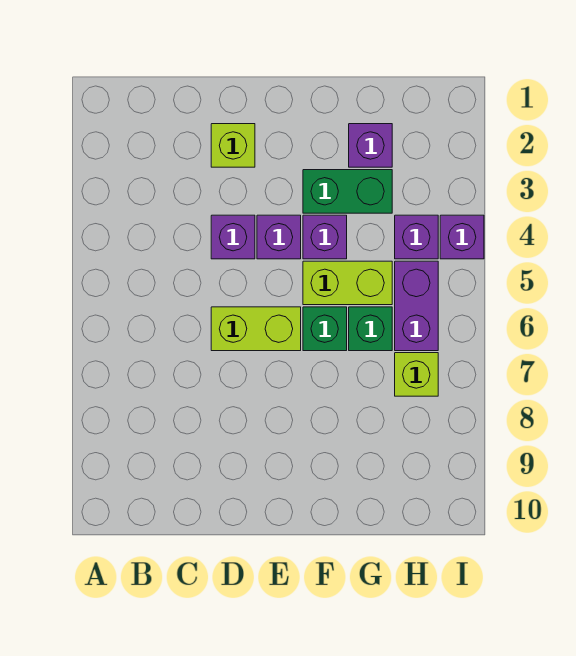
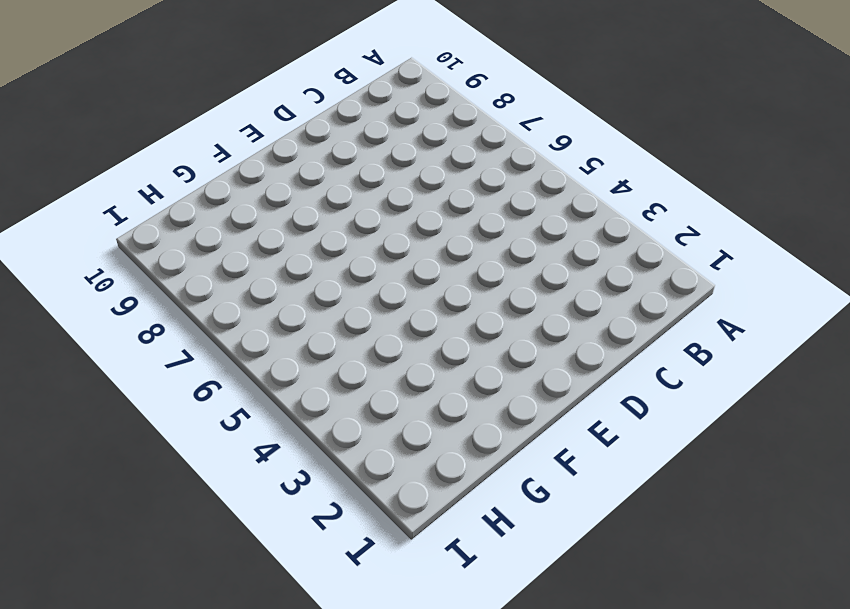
none -> lime brick D2 level 1
none -> purple brick D4 level 1
none -> lime brick D6:E6 level 1

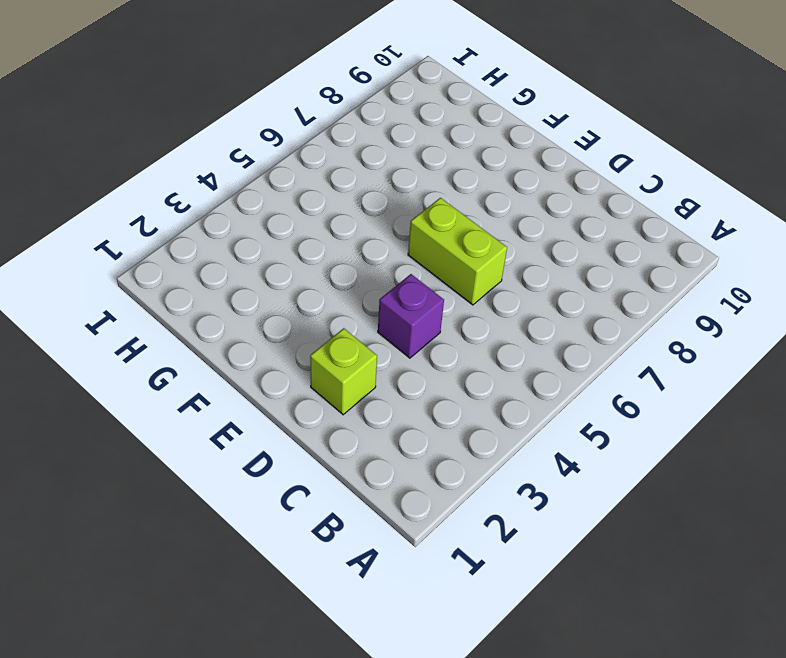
none -> purple brick E4 level 1
none -> green brick F3:G3 level 1
none -> purple brick F4 level 1

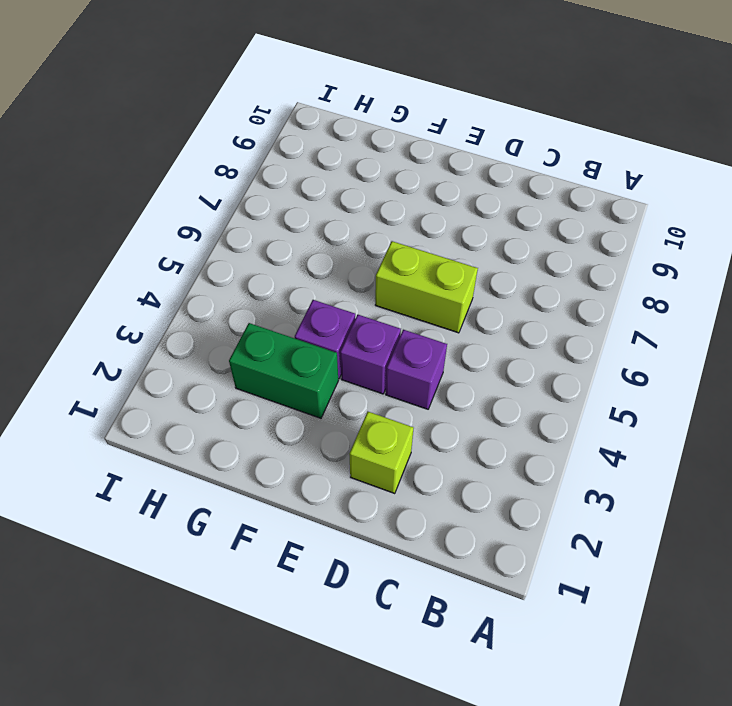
none -> lime brick F5:G5 level 1
none -> green brick F6 level 1
none -> purple brick G2 level 1

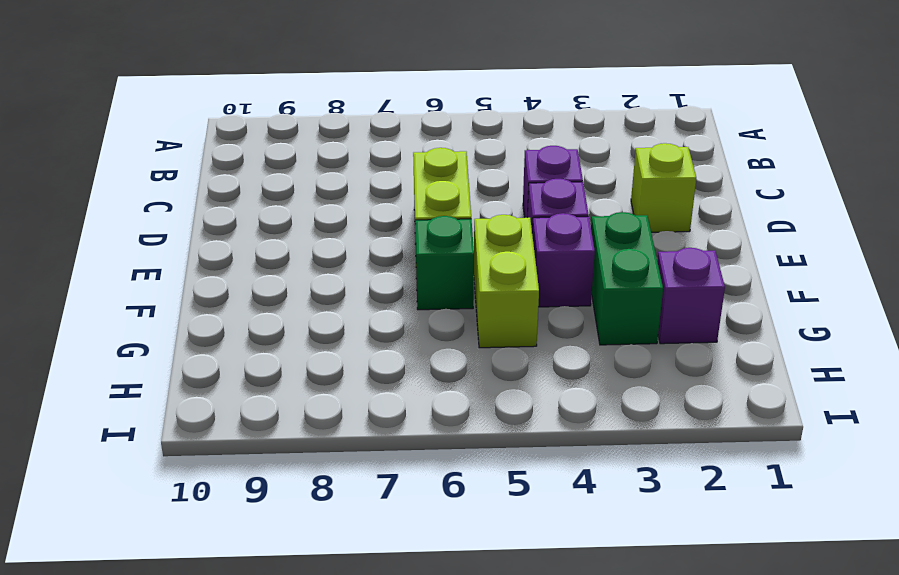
none -> green brick G6 level 1
none -> purple brick H4 level 1
none -> purple brick H5:H6 level 1

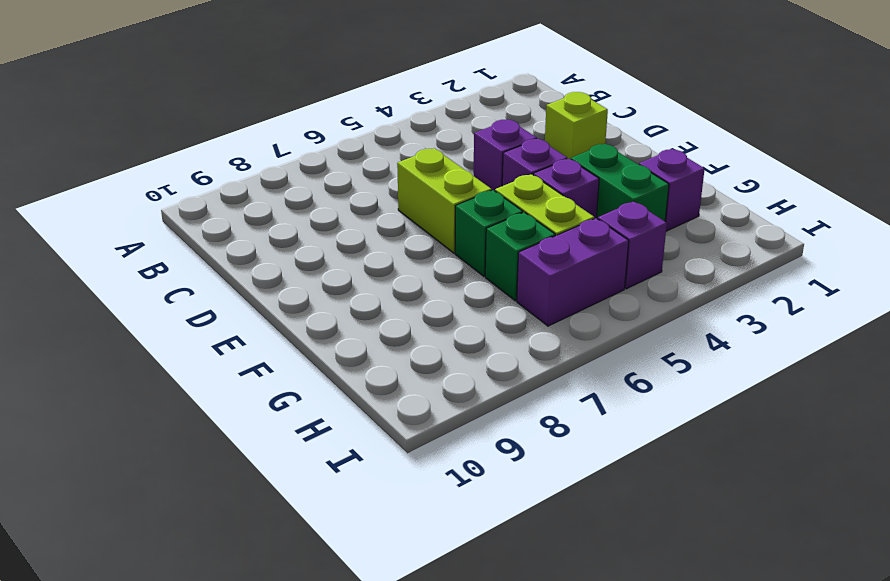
none -> lime brick H7 level 1
none -> purple brick I4 level 1

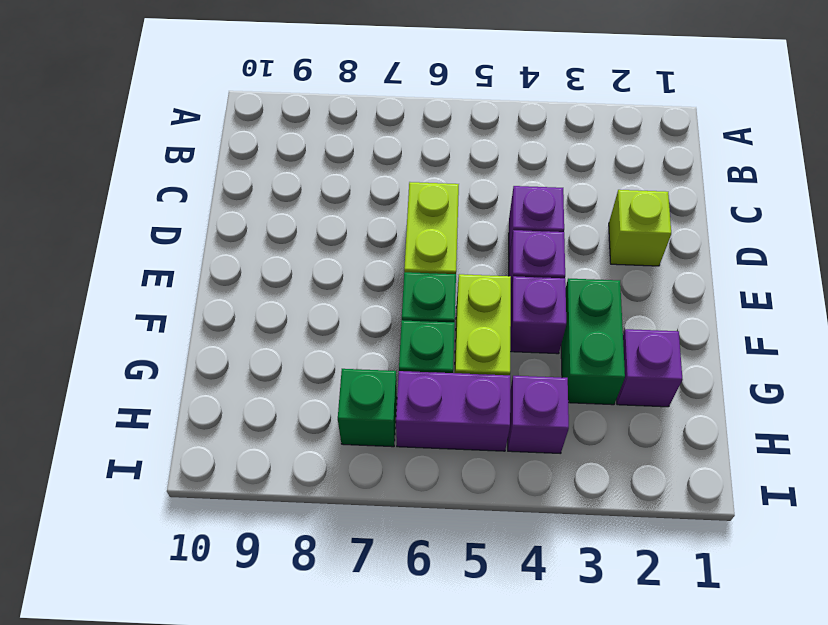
green brick H7 level 1 -> lime brick H7 level 1
none -> purple brick I4 level 1

